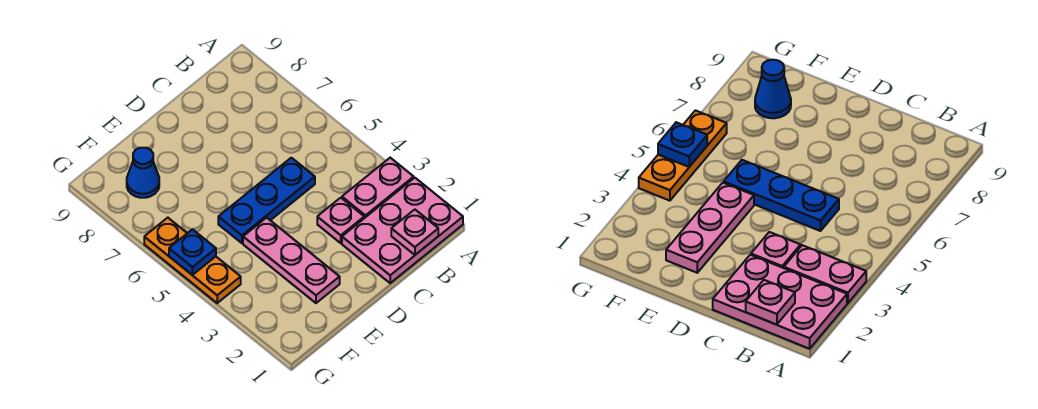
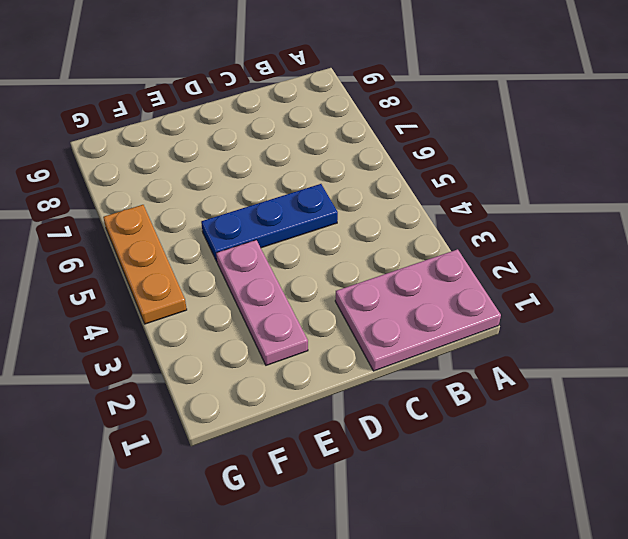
none -> pink plate A3:B3 level 1
none -> pink plate C3 level 1

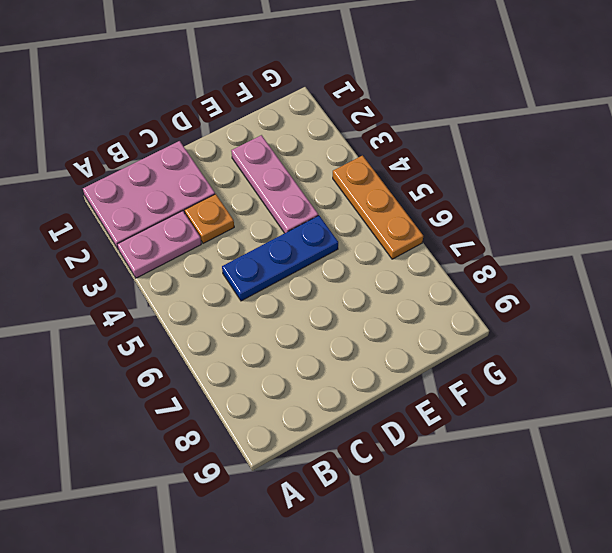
orange plate C3 level 1 -> pink plate C3 level 1
none -> blue cone F8 level 1
none -> pink plate B1 level 2

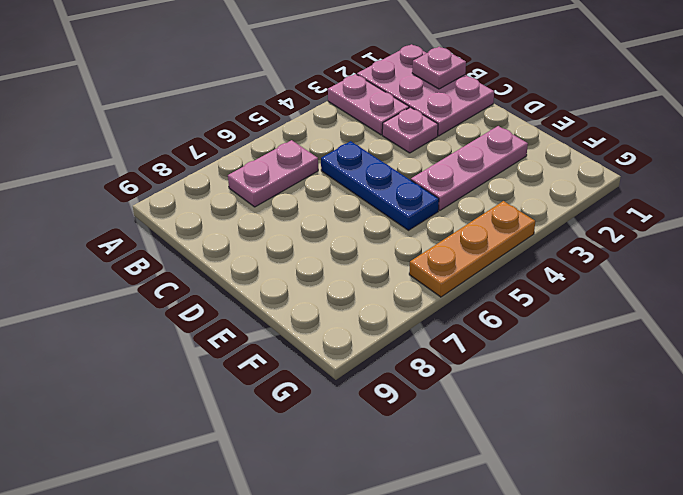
pink plate B6:B7 level 1 -> none
none -> blue cone F8 level 1
none -> blue plate G5 level 2

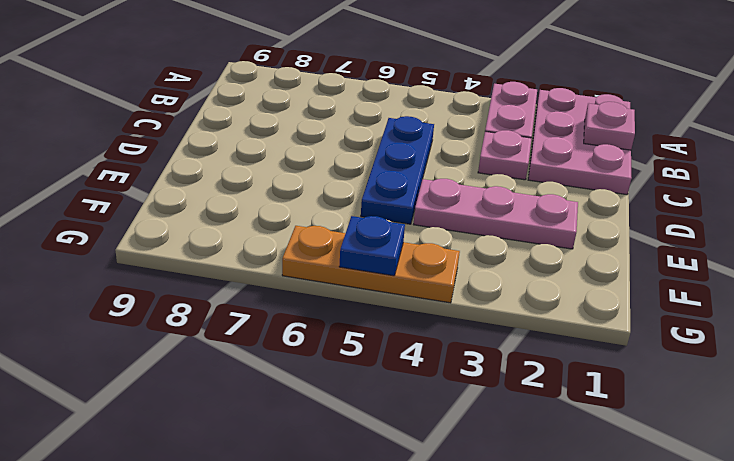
none -> blue cone F8 level 1

